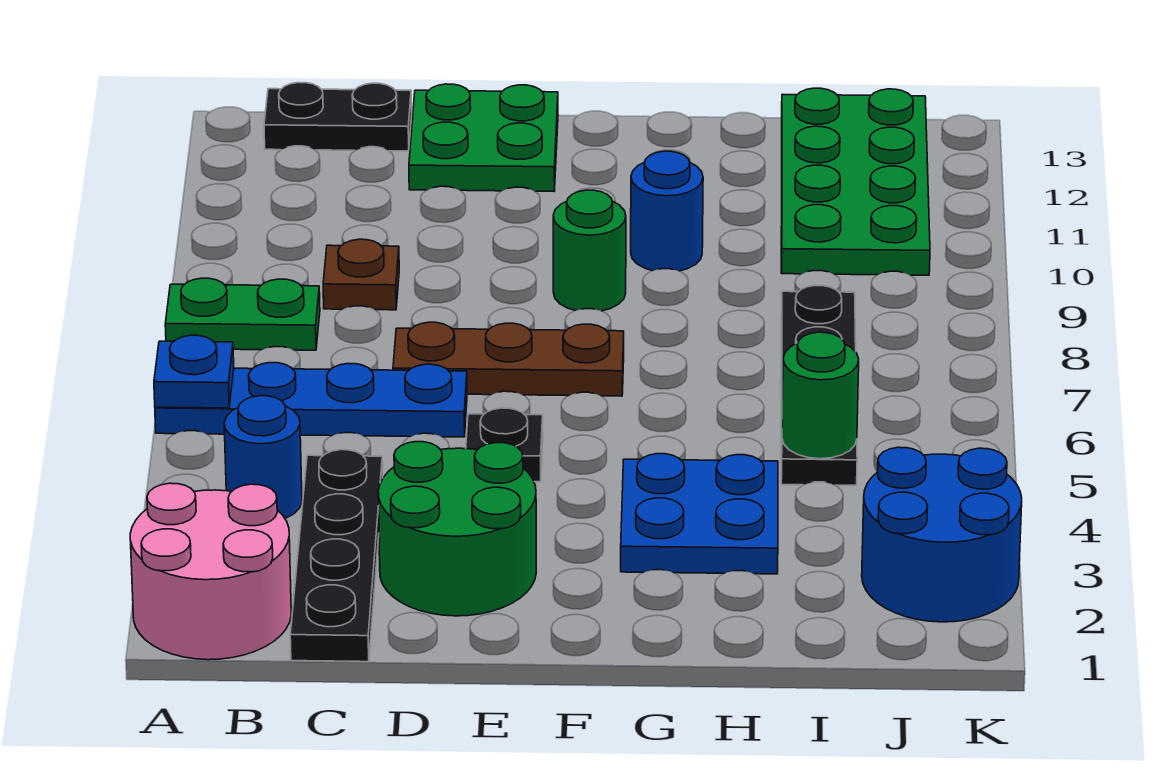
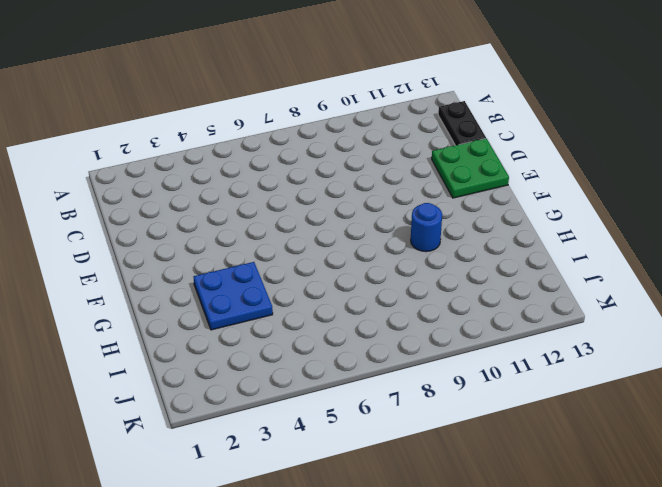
none -> pink round brick A1:B2 level 1
none -> blue plate A6:D6 level 1
none -> green plate A8:B8 level 1

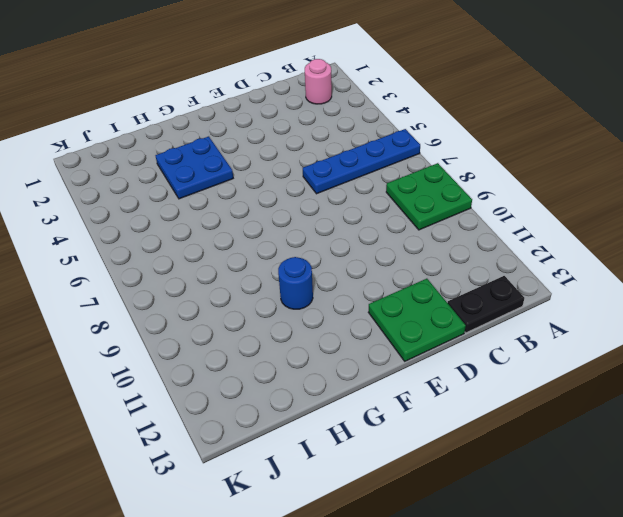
green plate A8:B9 level 1 -> green plate A8:B8 level 1
pink round brick B2 level 1 -> pink round brick A1:B2 level 1
none -> blue round brick B4 level 1
none -> black plate C1:C4 level 1
none -> brown plate C9 level 1

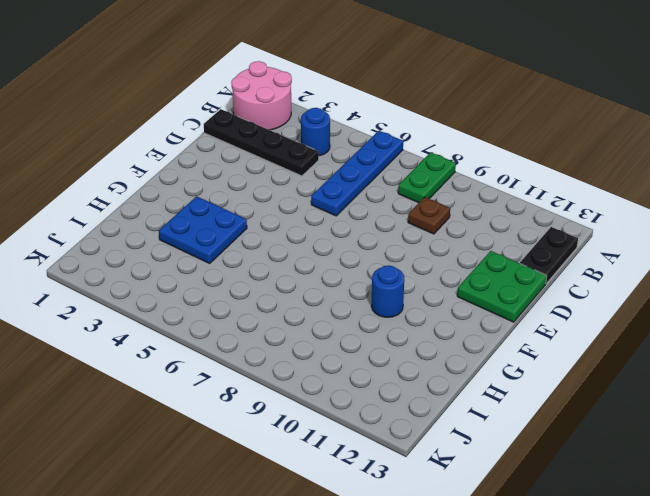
none -> green round brick D2:E3 level 1
none -> brown plate D7:F7 level 1
none -> black plate E5 level 1

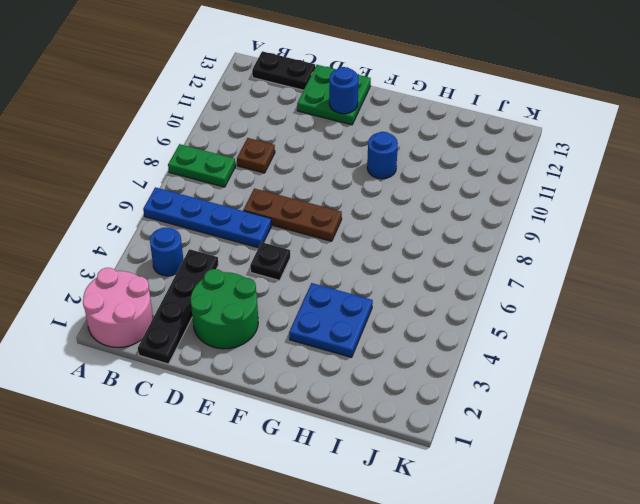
blue round brick E12 level 2 -> none
none -> green round brick F9 level 1
none -> black plate I5:I8 level 1
none -> green plate I10:J13 level 1

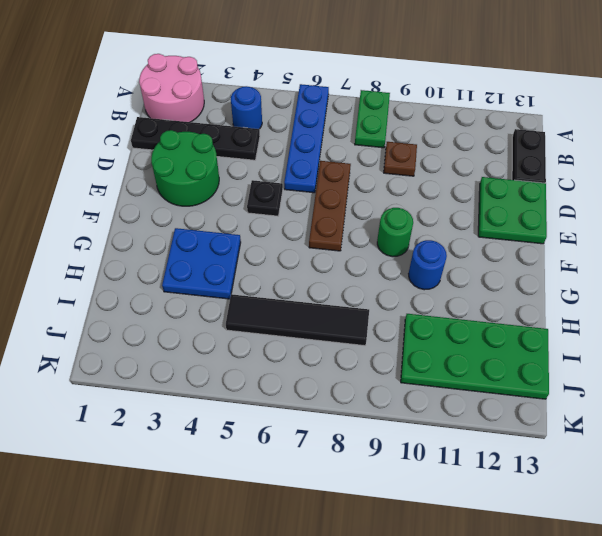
black tile I5:I8 level 1 -> black plate I5:I8 level 1
none -> blue round brick J2:K3 level 1
none -> blue plate A6 level 2
none -> green round brick I5 level 2

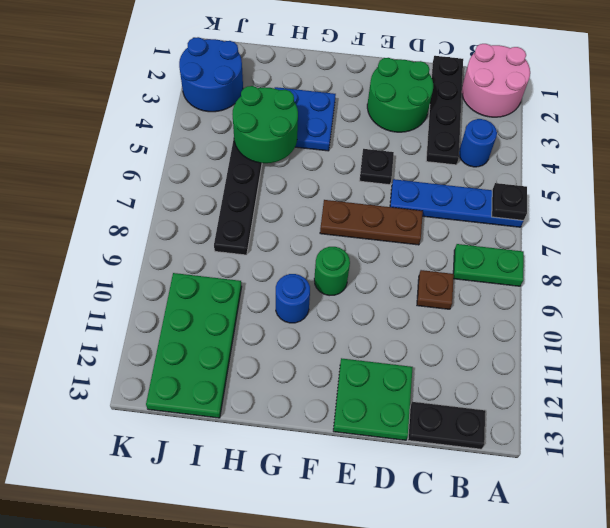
black plate A6 level 2 -> blue plate A6 level 2
green round brick H4:I5 level 2 -> green round brick I5 level 2

